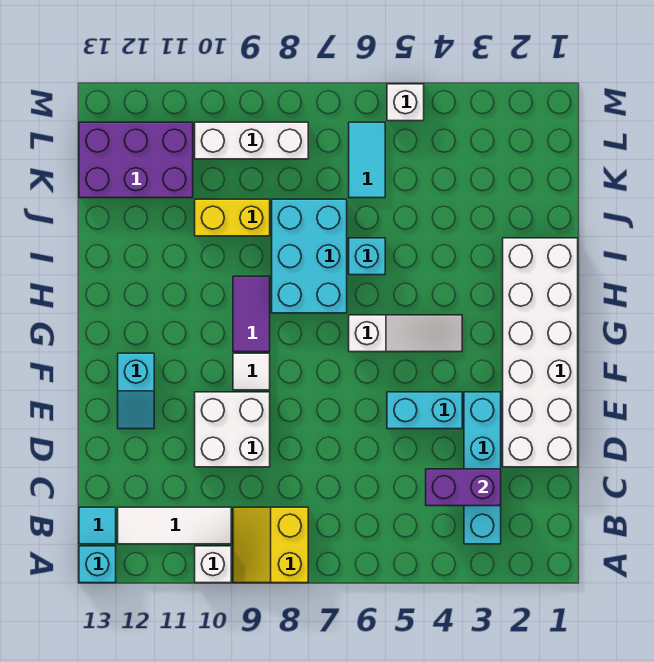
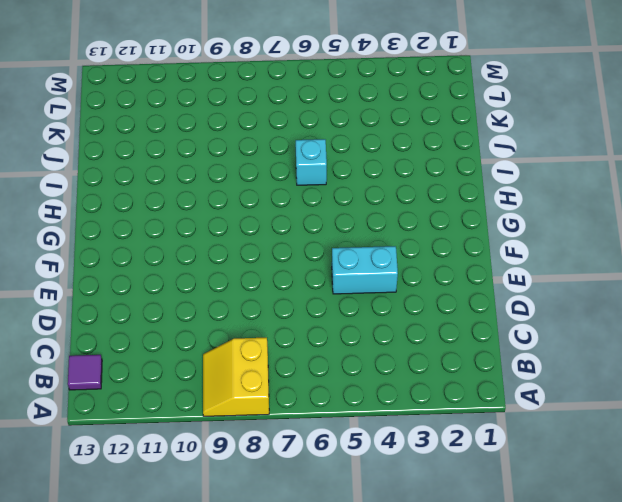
purple tile B13 level 1 -> cyan tile B13 level 1
none -> white brick A10 level 1
none -> cyan brick A13 level 1
none -> cyan brick B3:E3 level 1

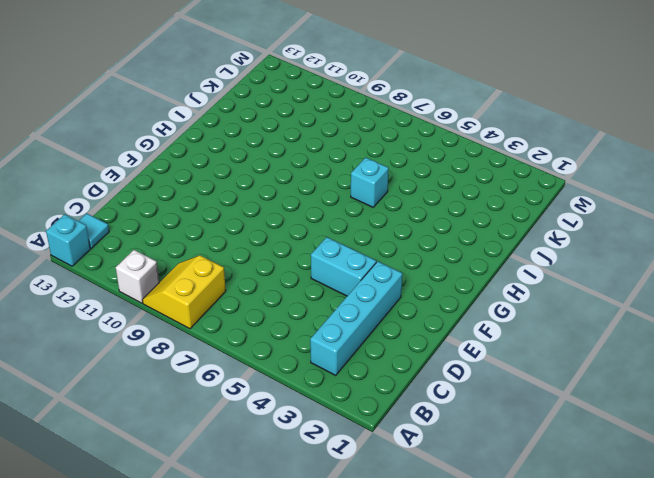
none -> white tile B10:B12 level 1
none -> white brick D1:I2 level 1
none -> white brick D9:E10 level 1

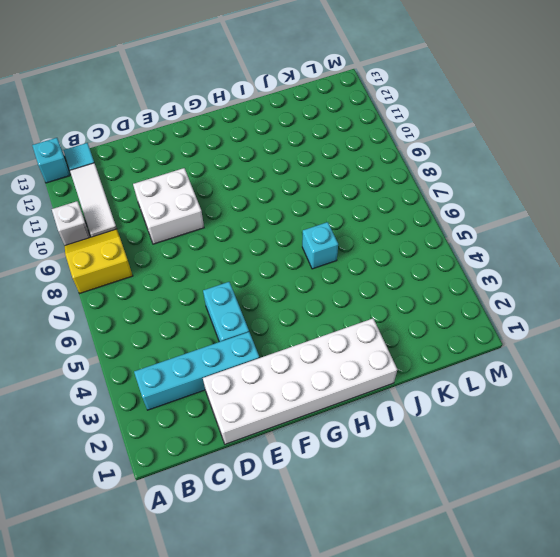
none -> cyan slope E12:F12 level 1 top F
none -> white tile F9 level 1
none -> white slope G4:G6 level 1 top 6

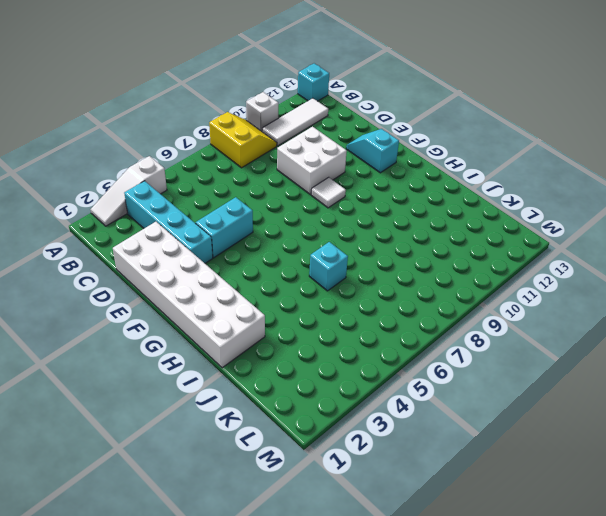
white slope A2:A4 level 1 top 4 -> white slope G4:G6 level 1 top 6
none -> cyan tile B13 level 1
none -> purple tile G9:H9 level 1
none -> cyan brick H7:J8 level 1

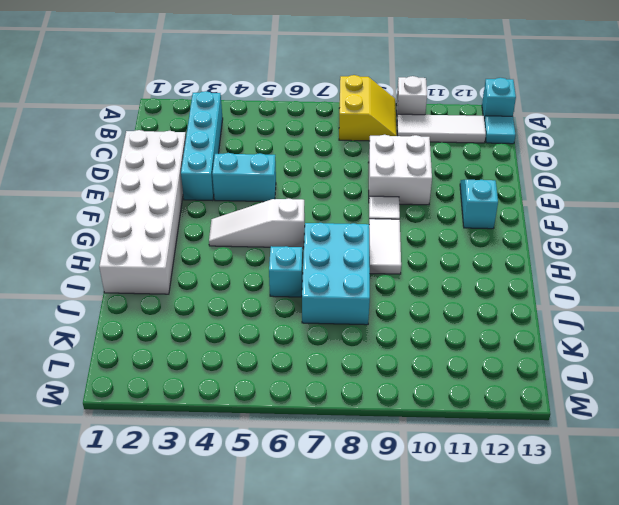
white tile G9:H9 level 1 -> purple tile G9:H9 level 1
none -> yellow brick J9:J10 level 1
none -> cyan tile K6:L6 level 1
none -> purple brick K11:L13 level 1

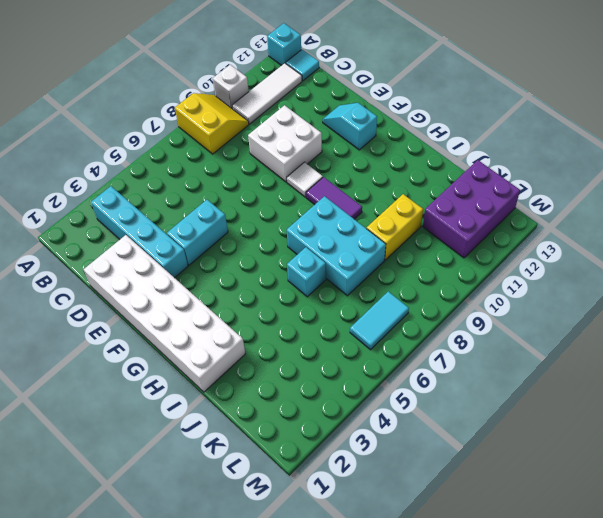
cyan tile L6:L7 level 1 -> cyan tile K6:L6 level 1
none -> white slope G4:G6 level 1 top 6
none -> white brick L8:L10 level 1
none -> white brick M5 level 1

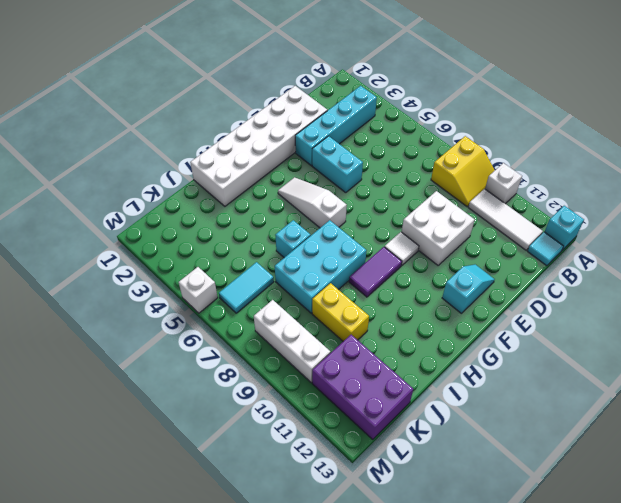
none -> purple brick C3:C4 level 2

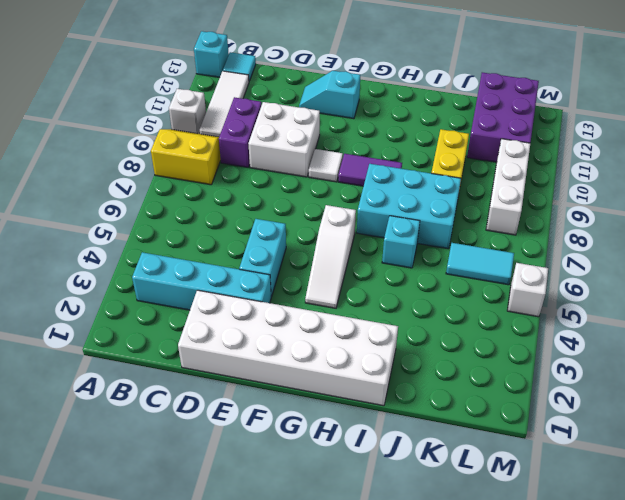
purple brick C9:C10 level 1 -> purple brick C3:C4 level 2

